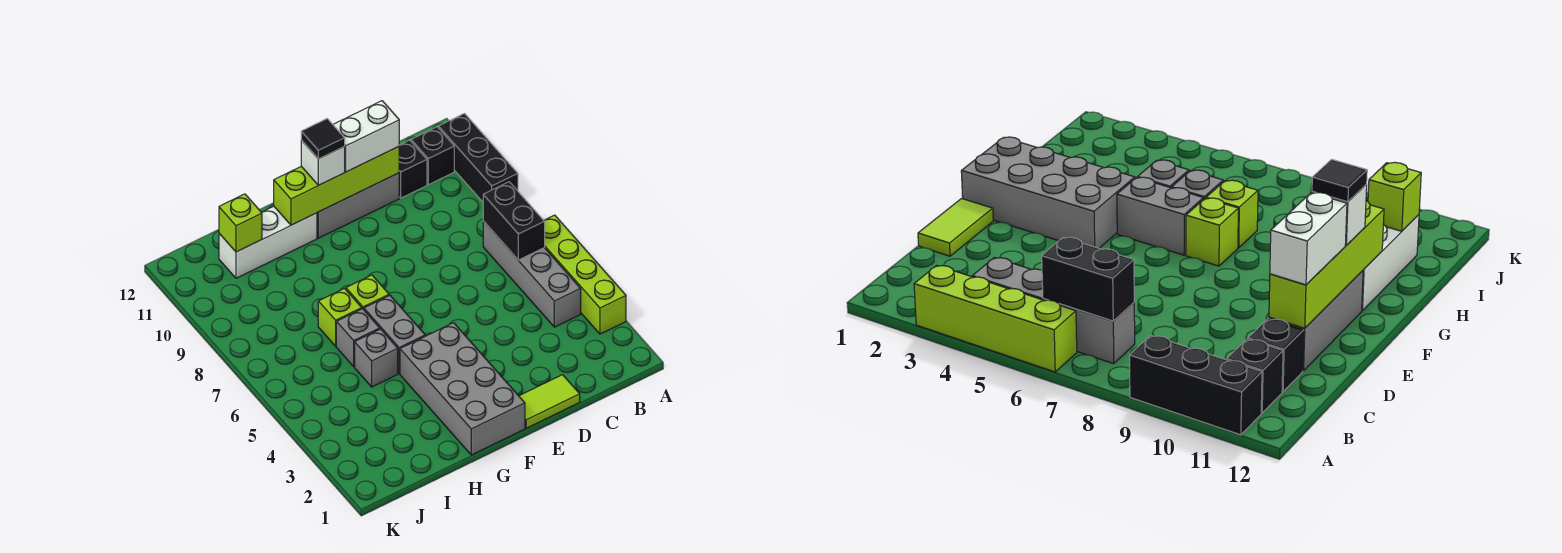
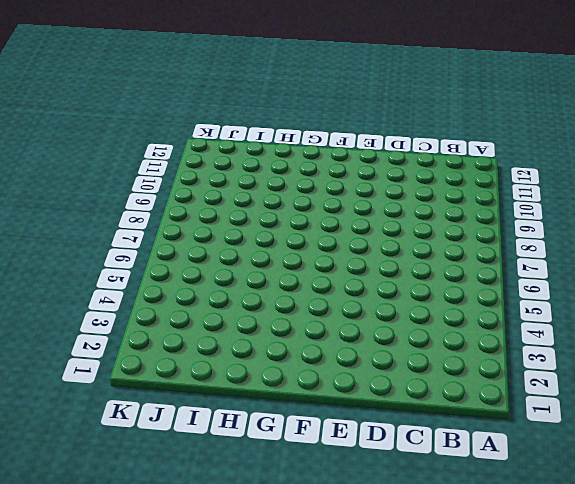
none -> lime brick A3:A6 level 1
none -> black brick A9:A11 level 1
none -> grey brick B4:B7 level 1

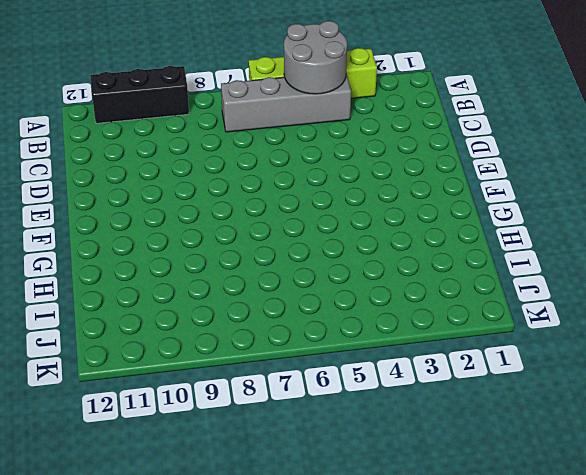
grey round brick A4:B5 level 2 -> none
none -> black brick B11 level 1
none -> black brick C11 level 1
none -> lime tile D1:E1 level 1

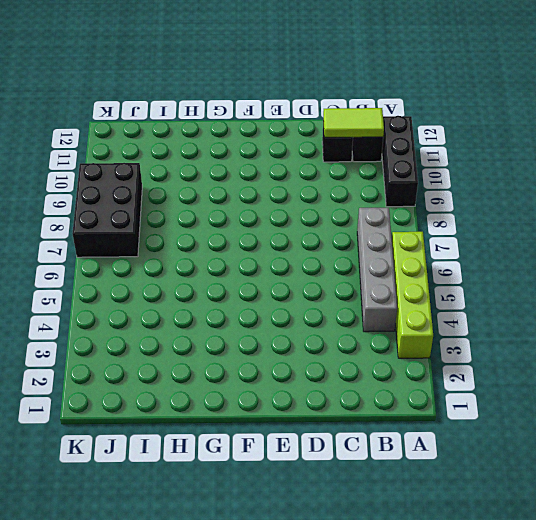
lime tile B11:C11 level 2 -> lime tile D1:E1 level 1
black brick J7:K9 level 1 -> none
none -> grey brick D11:F11 level 1
none -> grey brick F1:G4 level 1
none -> grey brick G5:G6 level 1

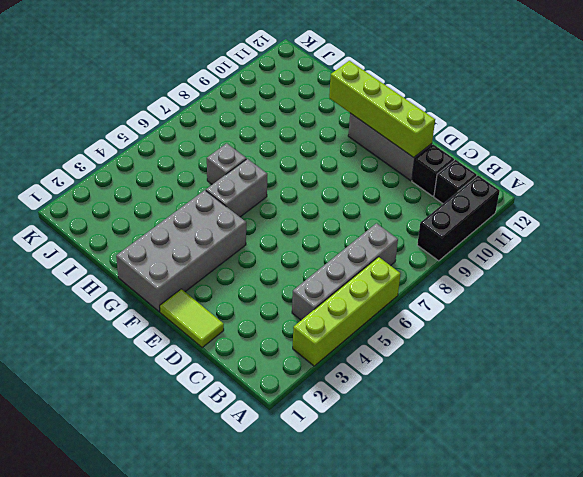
none -> lime brick G7 level 1
none -> white brick G11:I11 level 1
none -> grey brick H5 level 1

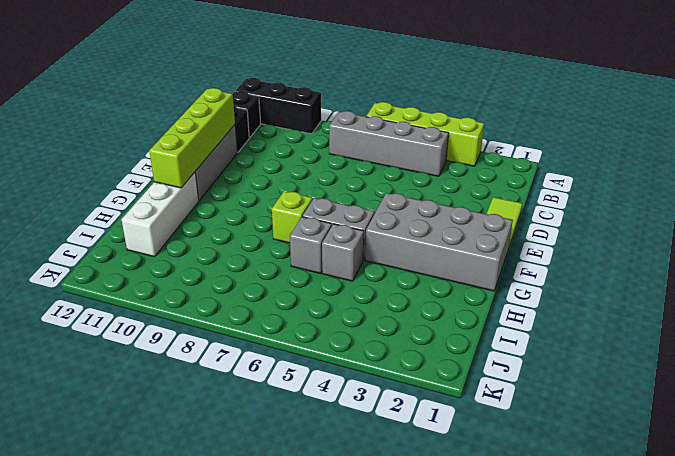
none -> lime brick H7 level 1
none -> black brick B6:B7 level 2
none -> lime brick I11 level 2

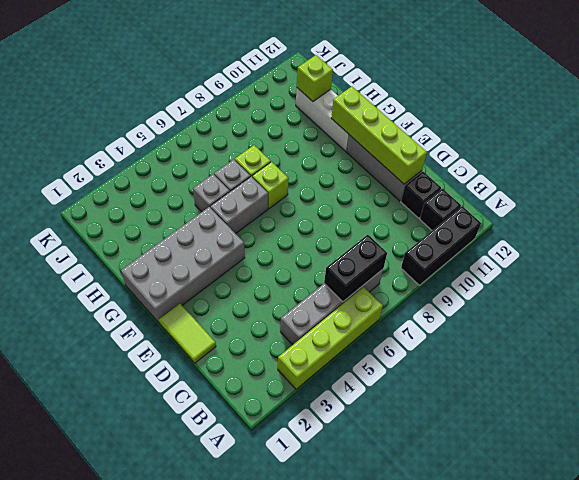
none -> white brick D11:E11 level 3
none -> white brick F11 level 3
none -> black tile F11 level 4

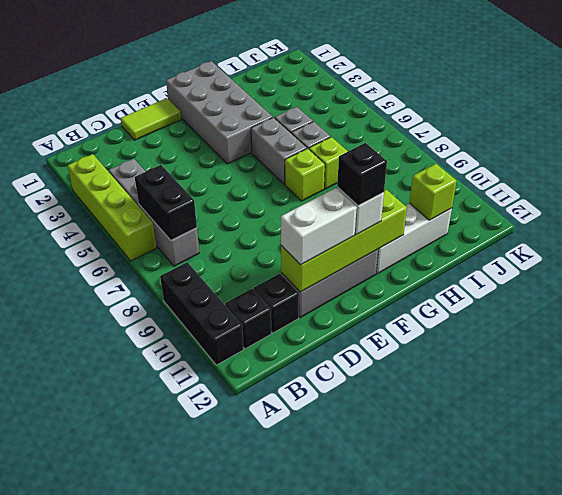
black brick F11 level 4 -> black tile F11 level 4

